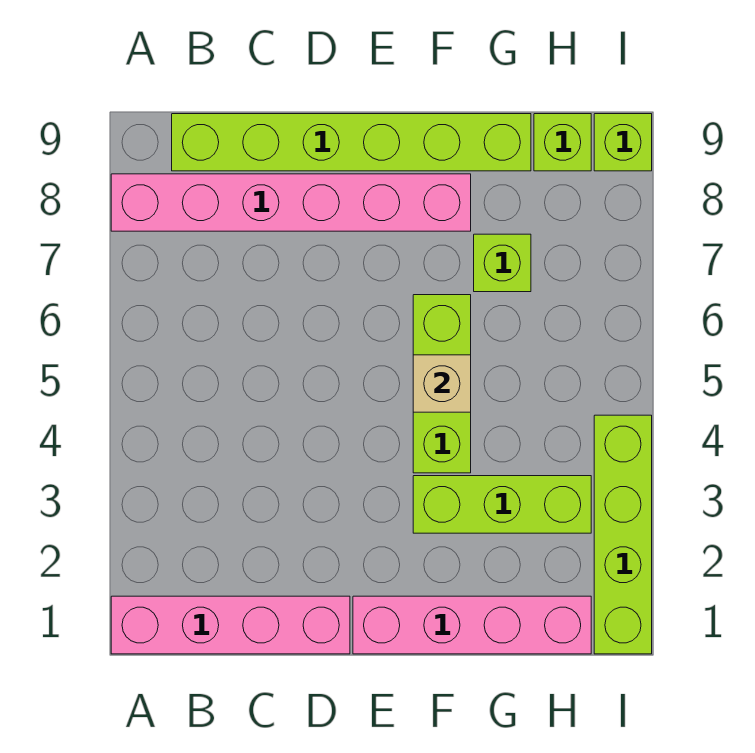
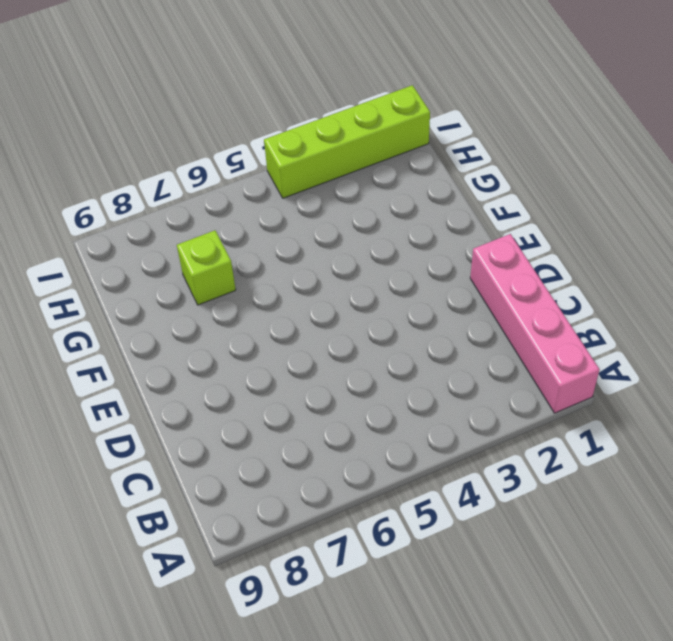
none -> pink brick A8:F8 level 1
none -> lime brick B9:G9 level 1

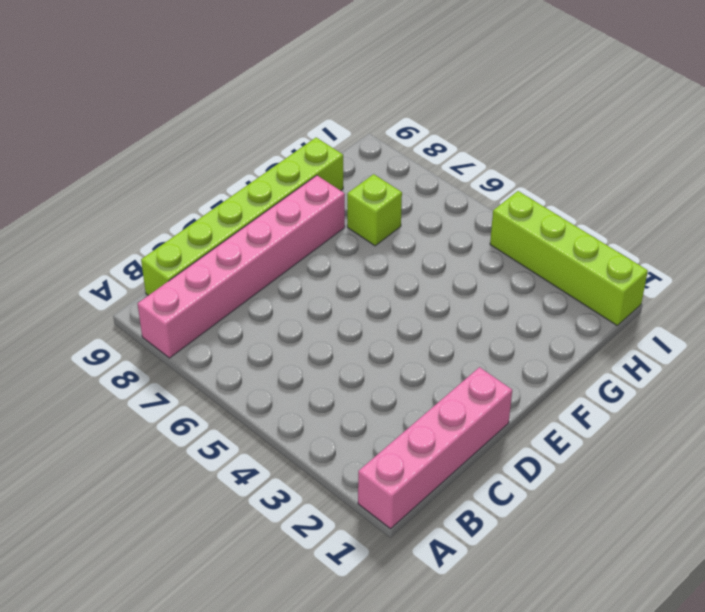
none -> pink brick E1:H1 level 1
none -> lime brick F3:H3 level 1

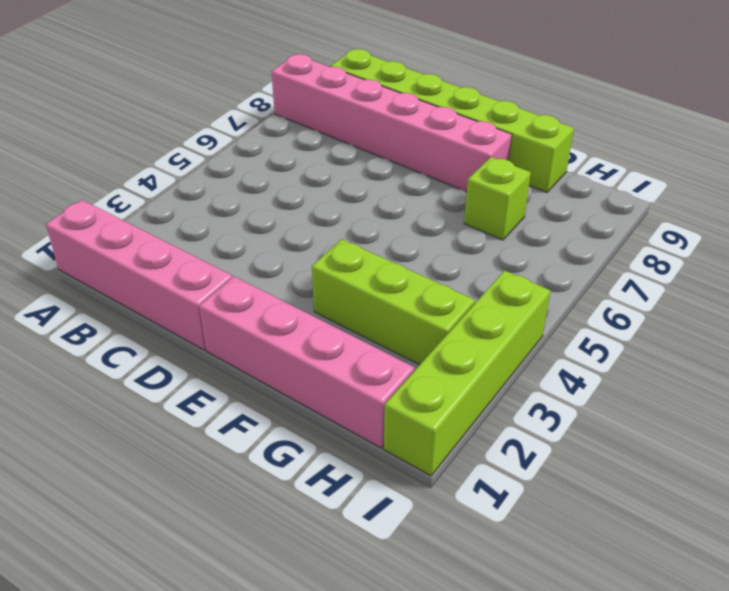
none -> lime brick F4:F6 level 1
none -> lime brick H9 level 1

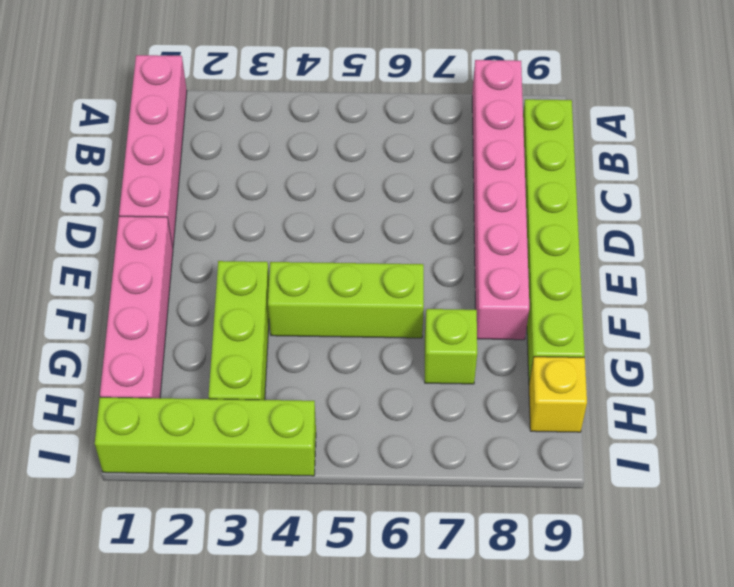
yellow brick H9 level 1 -> lime brick H9 level 1
none -> lime brick I9 level 1
none -> tan brick F5 level 2

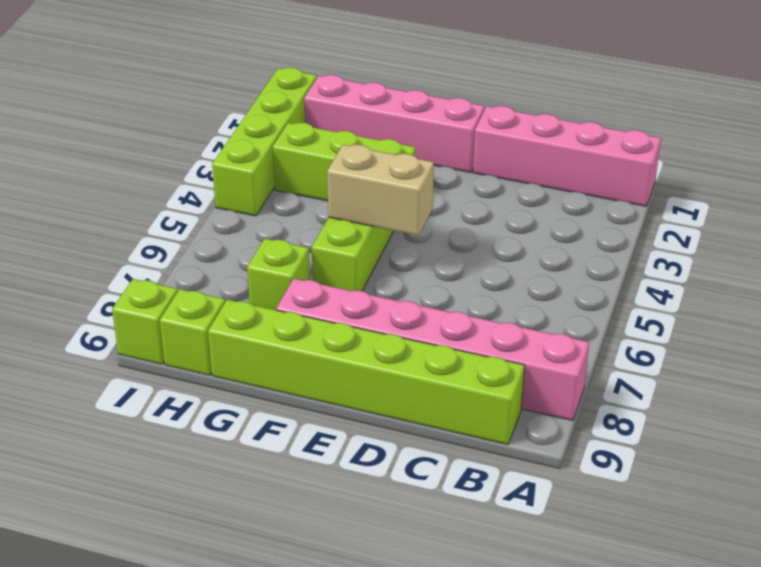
tan brick E5:F5 level 2 -> tan brick F5 level 2

